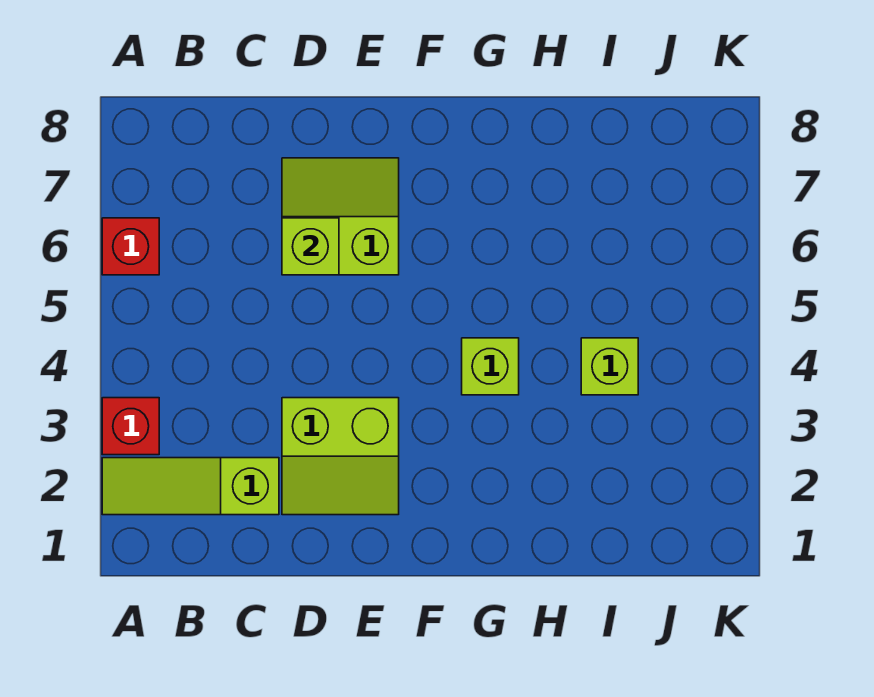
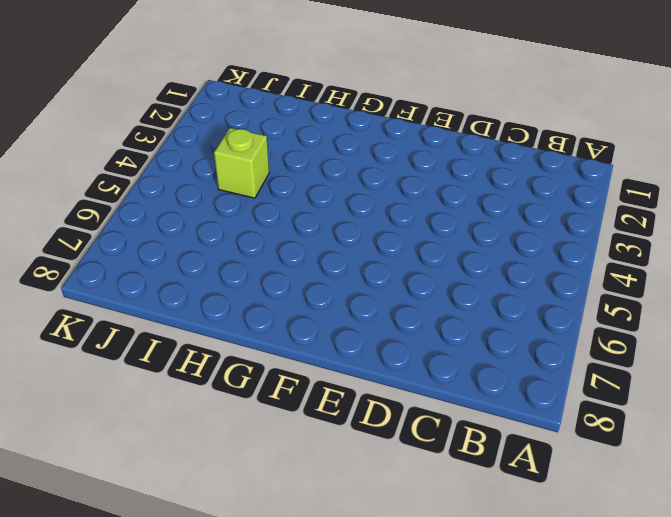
none -> lime slope A2:C2 level 1 top C
none -> red brick A3 level 1

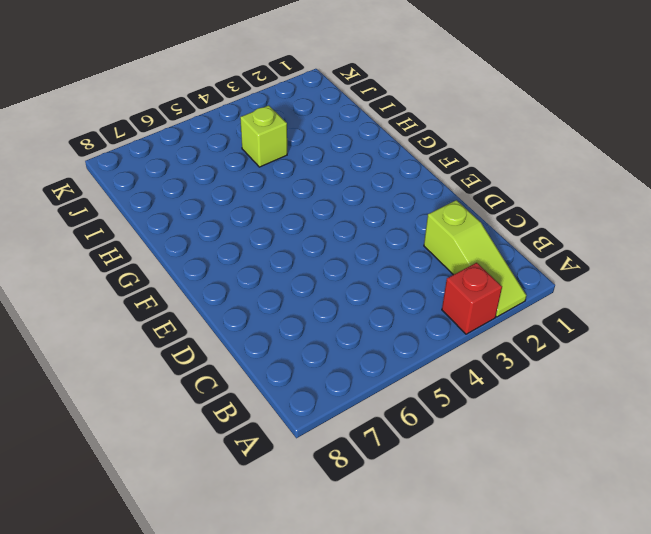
none -> red brick A6 level 1
none -> lime slope D2:E3 level 1 top 3

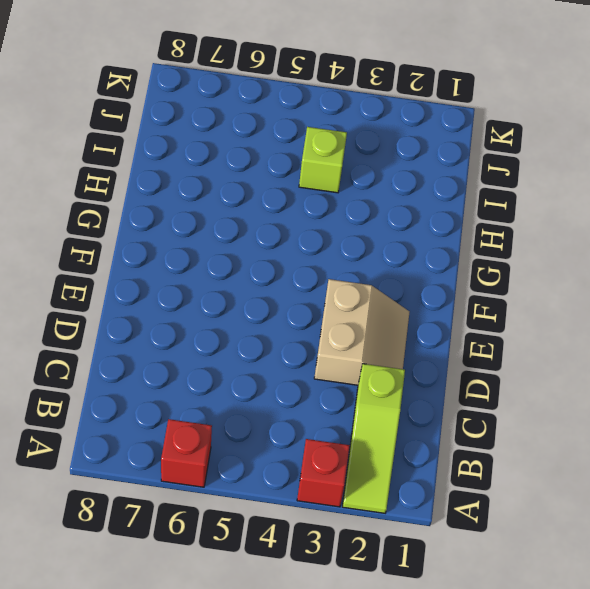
tan slope D2:E3 level 1 top 3 -> lime slope D2:E3 level 1 top 3
none -> lime slope D6:E7 level 1 top 6
none -> lime brick G4 level 1

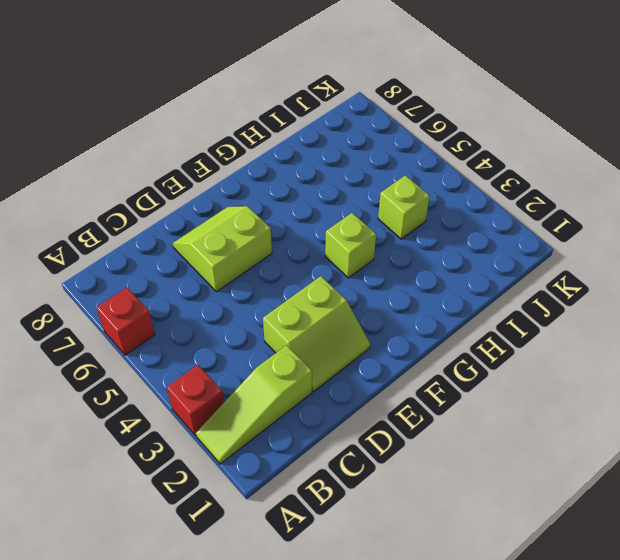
none -> lime brick D6 level 2

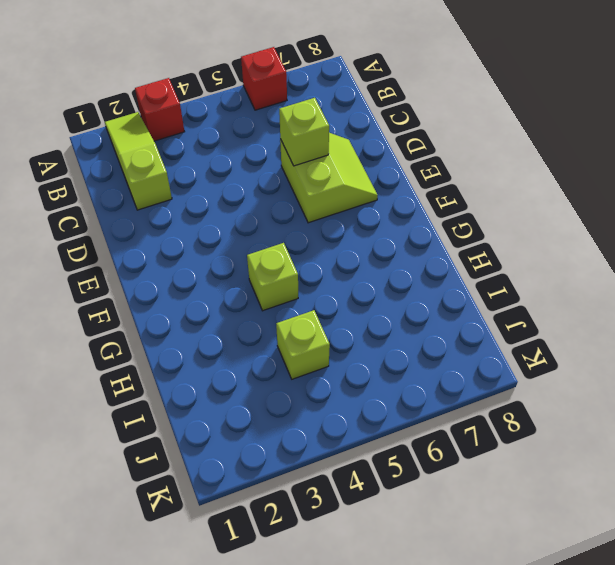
none -> lime slope D2:E3 level 1 top 3

